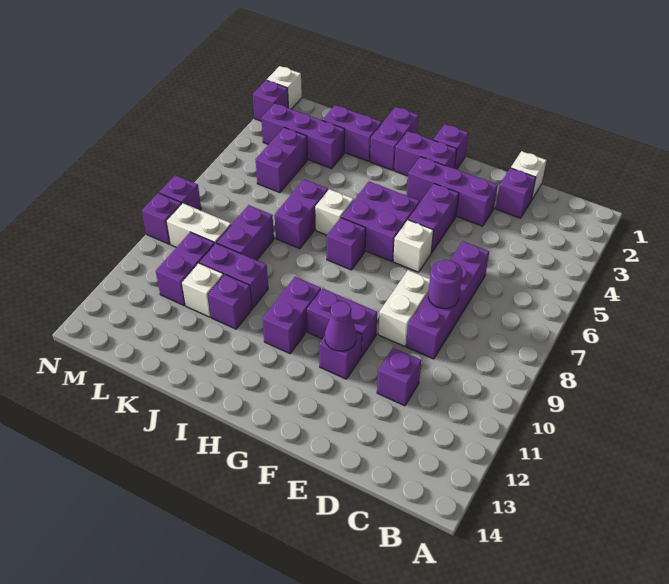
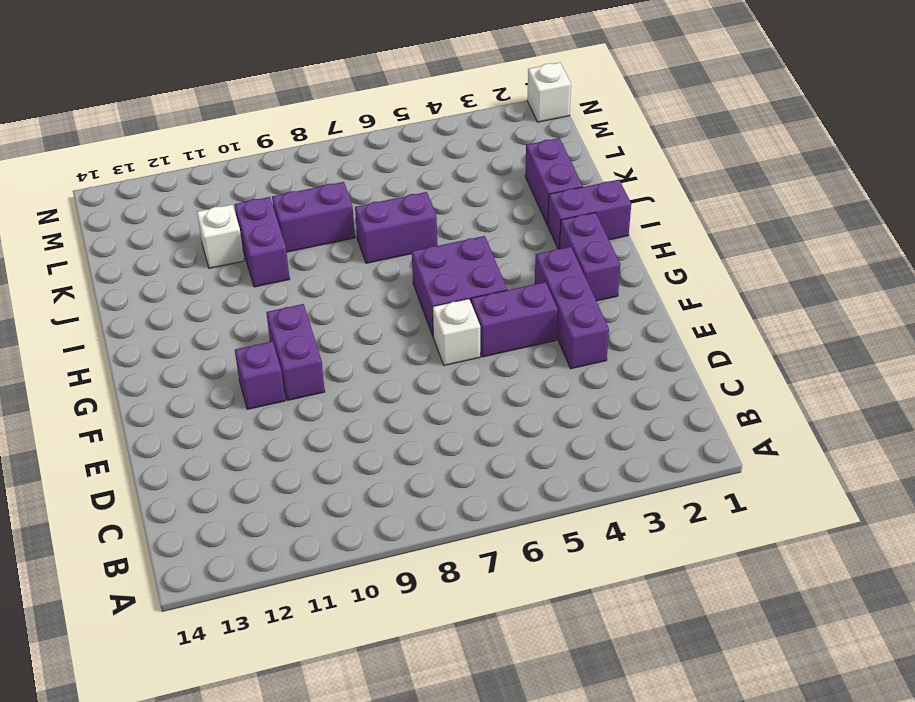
none -> white brick D1 level 1
none -> purple brick D2 level 1
none -> purple brick D6:D9 level 1
none -> purple brick D11 level 1

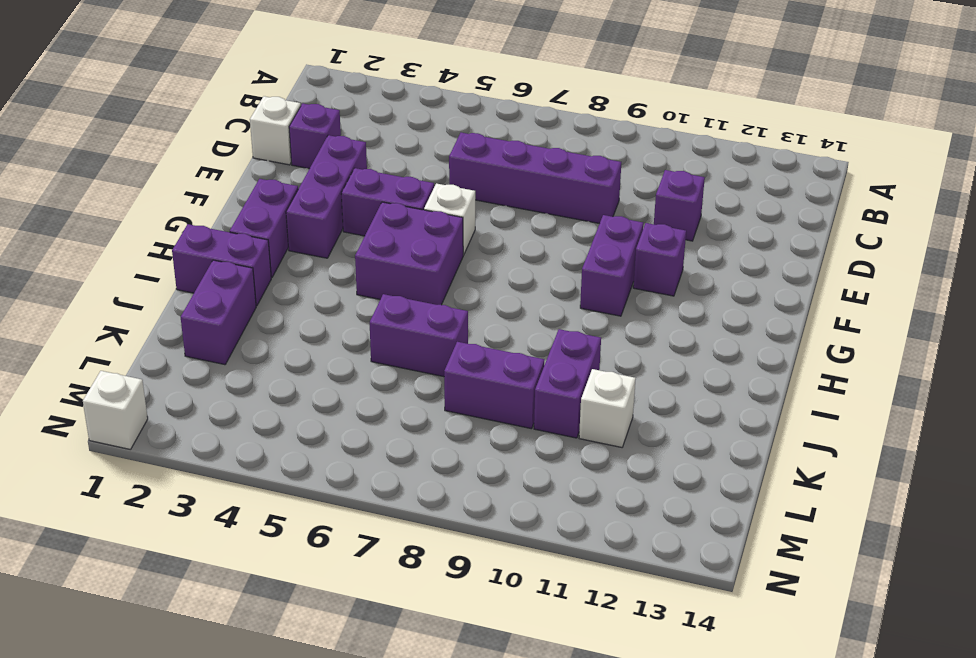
none -> white brick E8:E9 level 1
none -> purple brick G1 level 1
none -> purple brick H7 level 1
none -> purple brick H10:H11 level 1

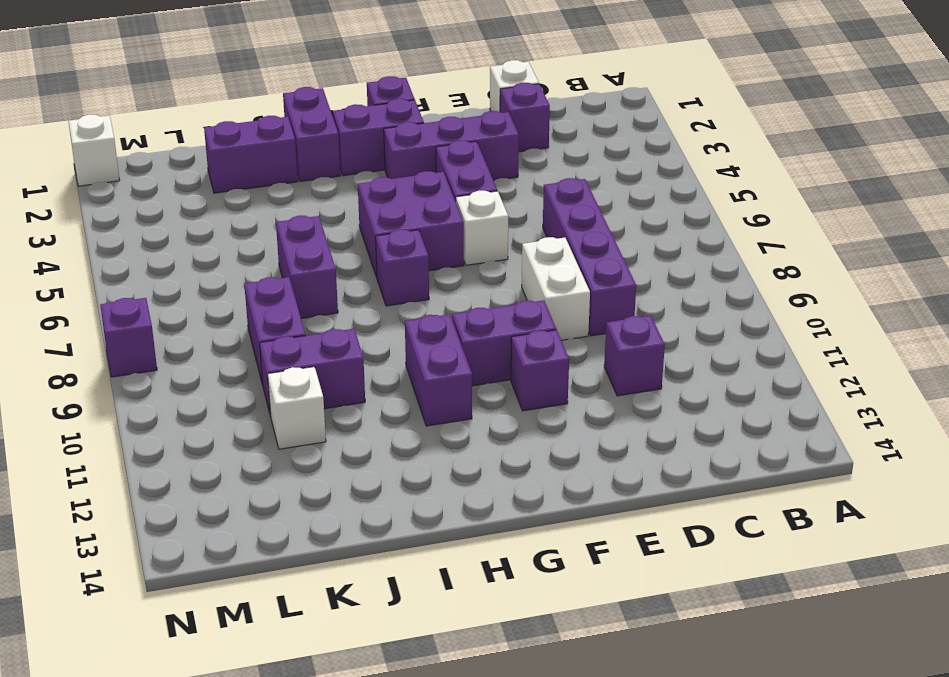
none -> white brick I6 level 1
none -> purple brick J11 level 1
none -> purple brick K3:M3 level 1
none -> purple brick L4:L5 level 1

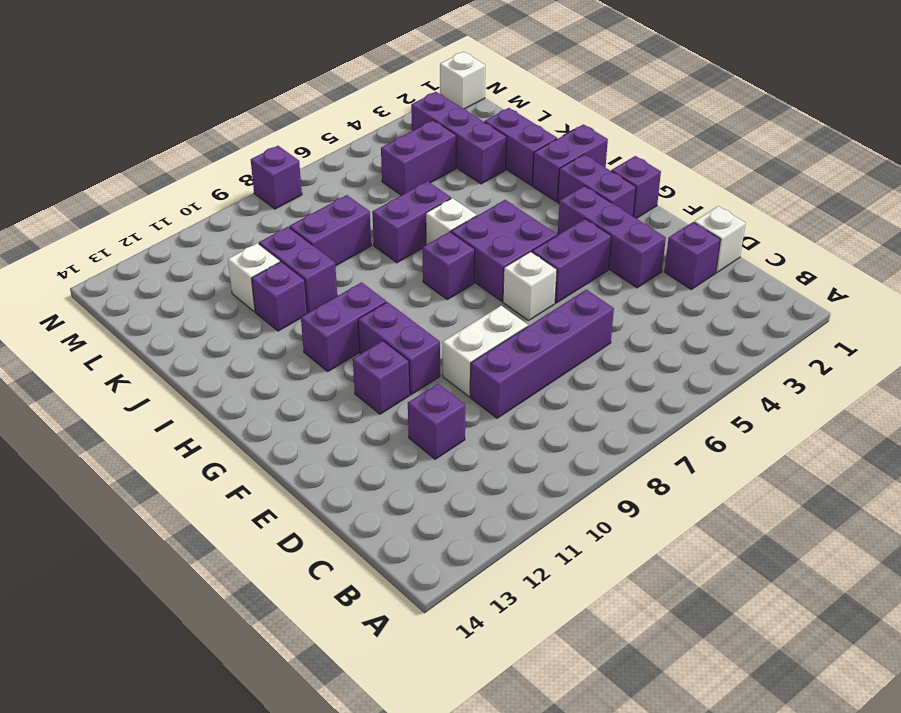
none -> white brick L9:M9 level 1
none -> purple brick L10:L11 level 1
none -> purple brick N2 level 1
none -> purple brick N9 level 1

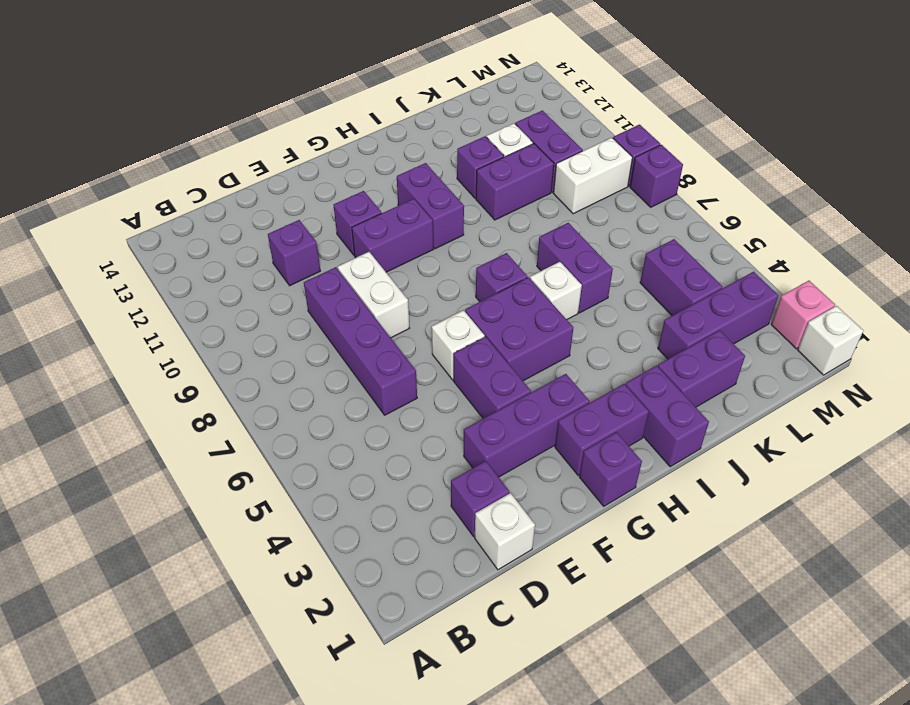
pink brick N2 level 1 -> purple brick N2 level 1
none -> purple brick K8:K9 level 1
none -> purple round brick D8 level 2
none -> purple cone F11 level 2

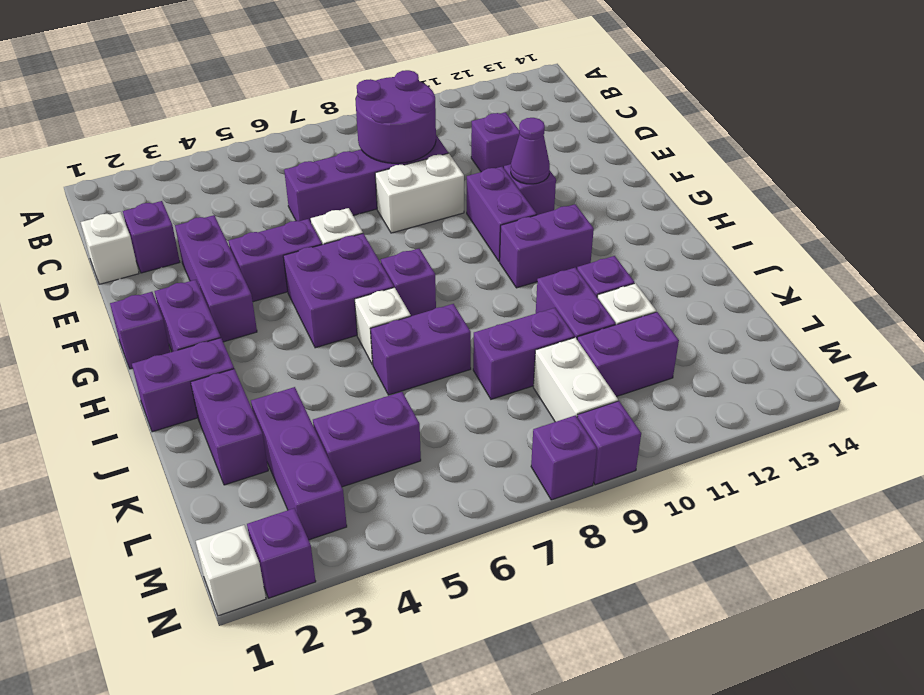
purple round brick C8:D9 level 2 -> purple round brick D8 level 2

